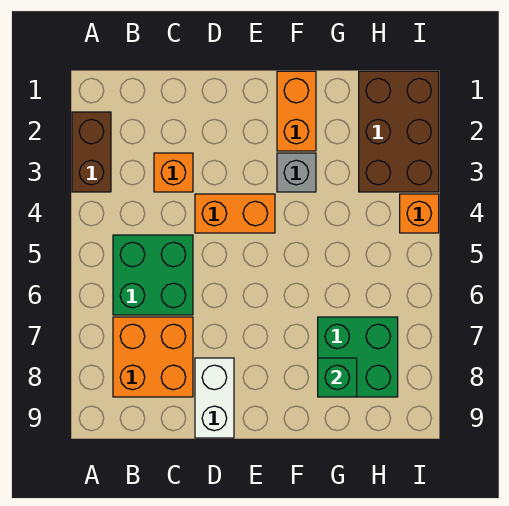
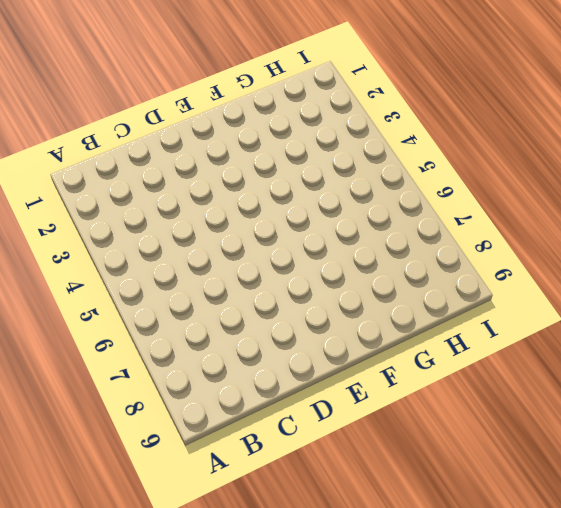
none -> brown brick A2:A3 level 1
none -> green brick B5:C6 level 1
none -> orange brick B7:C8 level 1

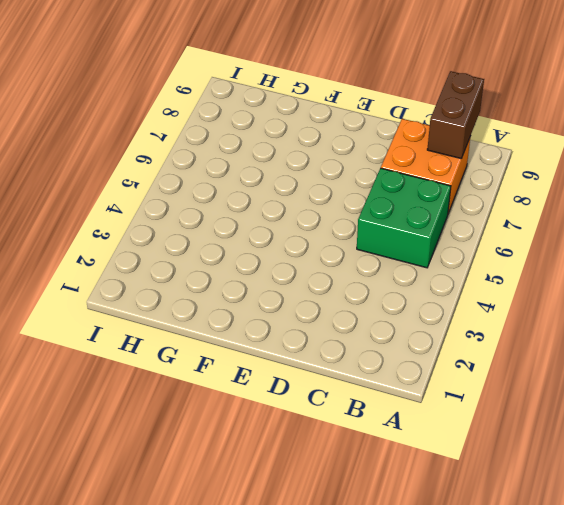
brown brick B8:B9 level 2 -> brown brick A2:A3 level 1
none -> orange brick C3 level 1
none -> orange brick D4:E4 level 1
none -> white brick D8:D9 level 1

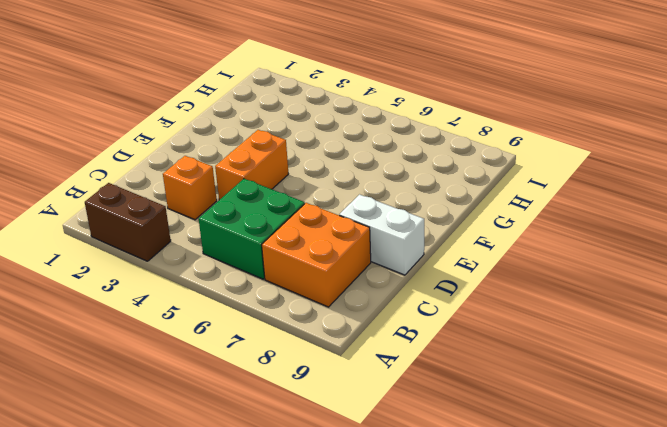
none -> orange brick F1:F2 level 1
none -> grey brick F3 level 1
none -> green brick G7:H8 level 1

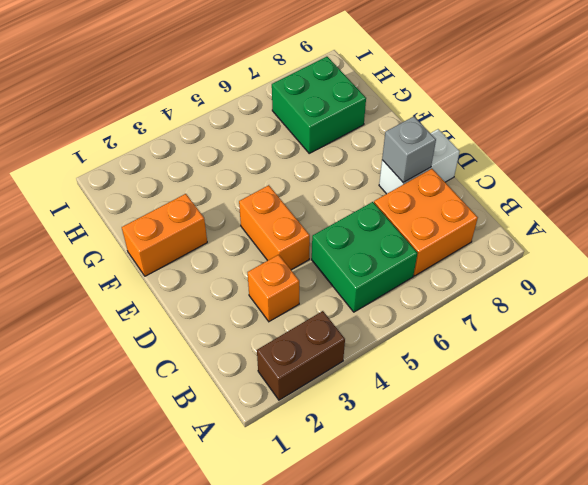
grey brick D8 level 2 -> grey brick F3 level 1
none -> brown brick H1:I3 level 1
none -> orange brick I4 level 1
none -> green brick G8 level 2

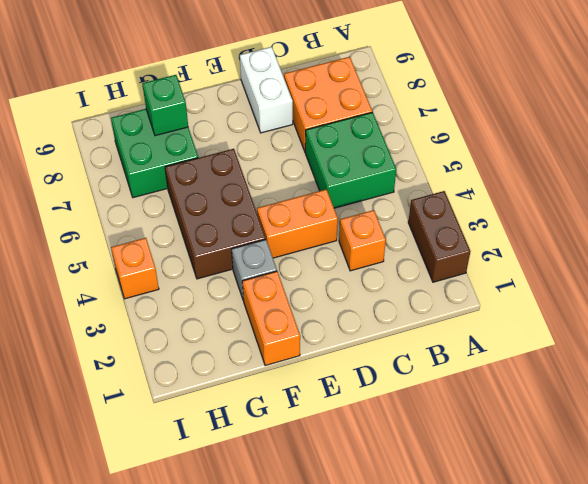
brown brick F4:G6 level 1 -> brown brick H1:I3 level 1

